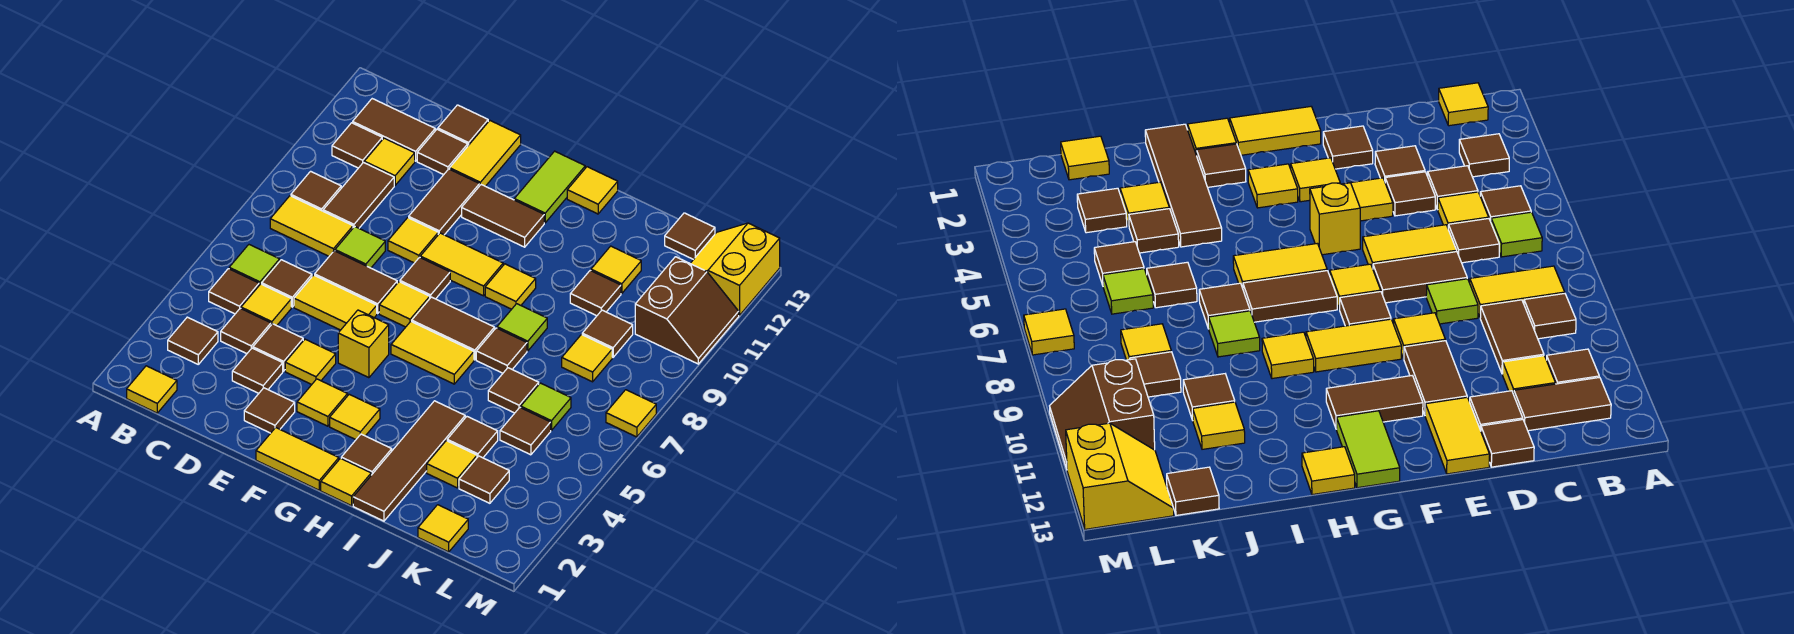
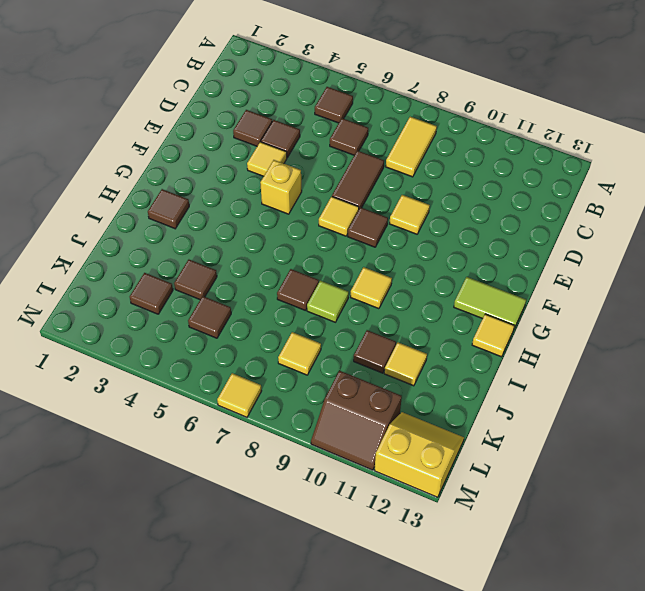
none -> yellow tile B1 level 1
none -> brown tile B3 level 1
none -> lime tile B6 level 1
none -> brown tile B9 level 1

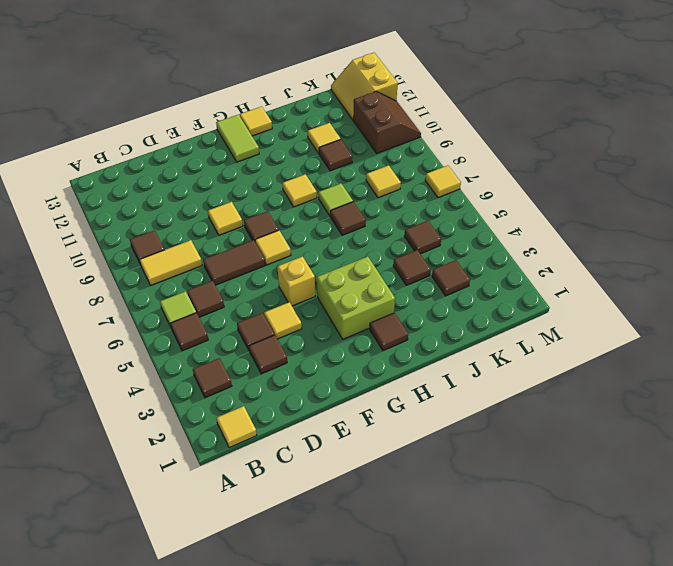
lime brick G3:H4 level 1 -> yellow tile G3 level 1
none -> brown tile B11 level 1
none -> brown tile B12:C12 level 1
none -> brown tile C4 level 1
none -> yellow tile C5 level 1

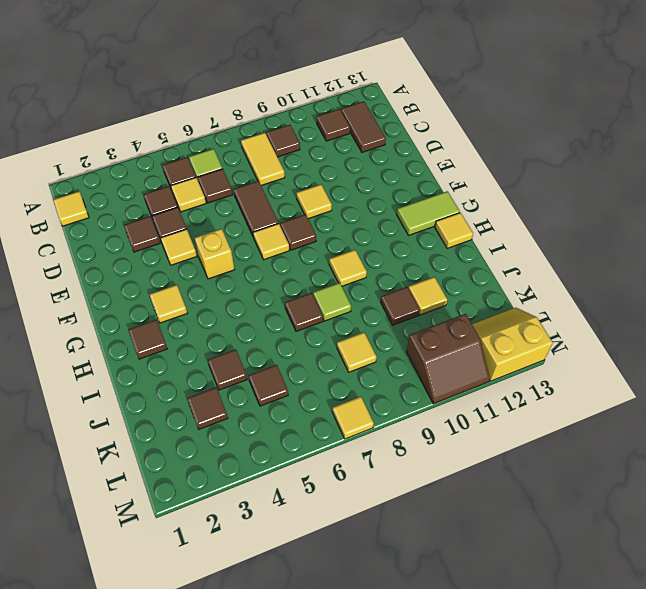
none -> brown tile B3 level 1
none -> brown tile C9:C10 level 1
none -> yellow tile C11 level 1
none -> yellow tile D6:E6 level 1

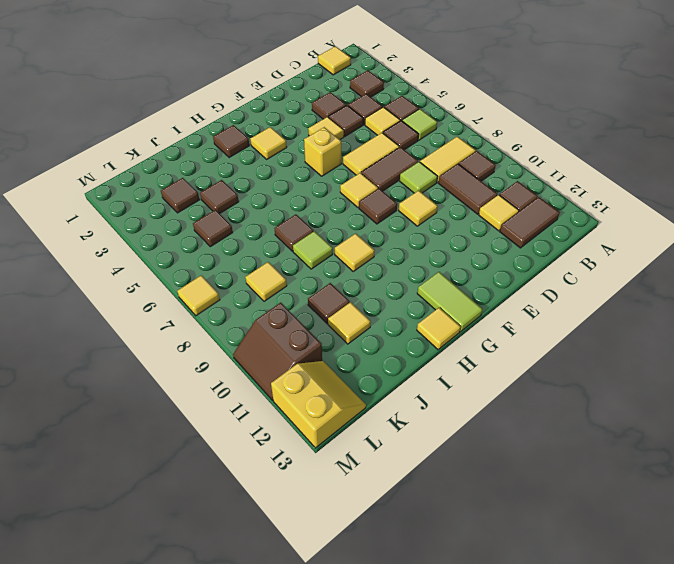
none -> brown tile D12 level 1
none -> brown tile D13 level 1
none -> brown tile E2 level 1
none -> brown tile E10:E11 level 1

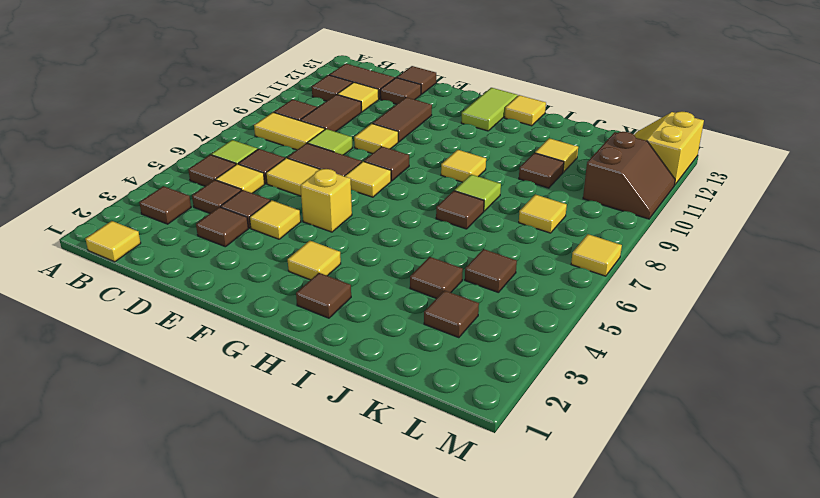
none -> brown tile E2 level 1
none -> yellow tile E12:E13 level 1
none -> yellow tile F1:G1 level 1
none -> yellow tile F3 level 1

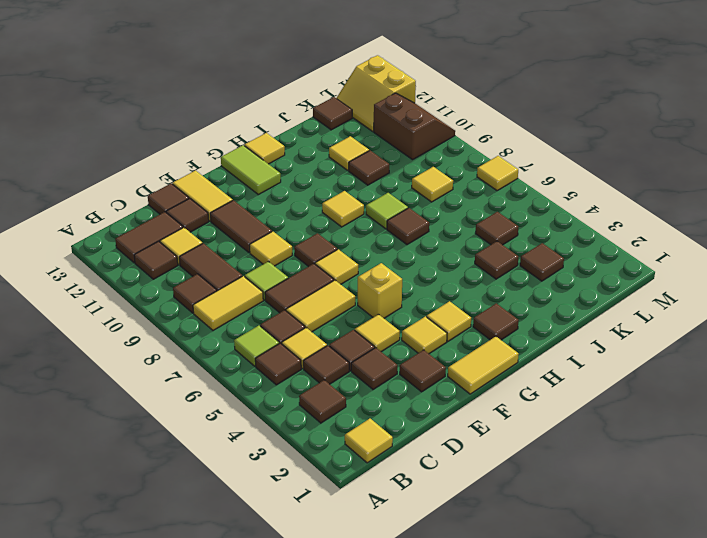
none -> yellow tile F9:G9 level 1
none -> brown tile F11:G11 level 1
none -> yellow tile G6:H6 level 1
none -> brown tile G7:H7 level 1

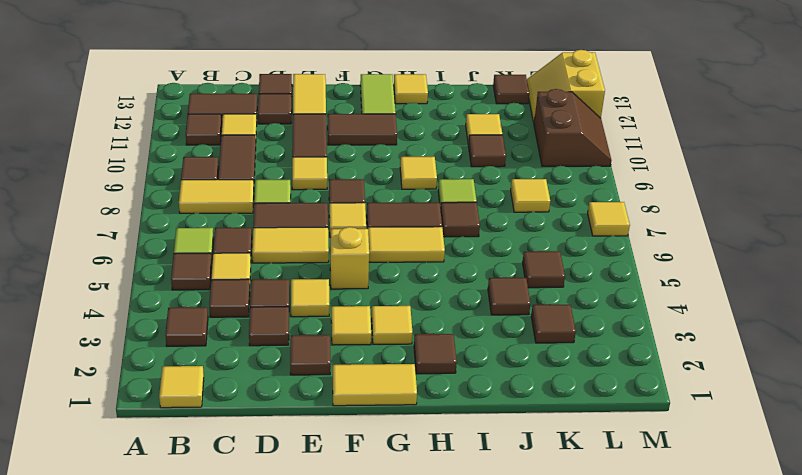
none -> yellow tile F9:G9 level 1
none -> yellow tile H1 level 1
none -> brown tile I1:I4 level 1
none -> yellow tile J3 level 1

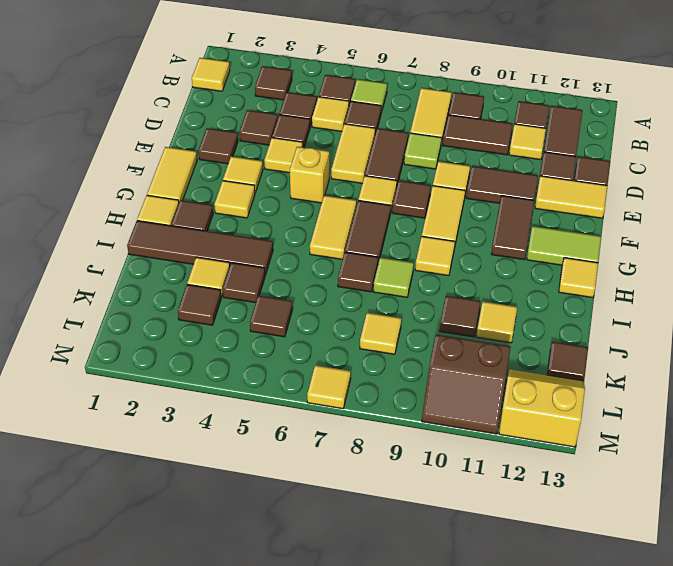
none -> brown tile J6 level 1
none -> yellow tile K1 level 1
none -> lime tile K6 level 1
none -> brown tile K9 level 1

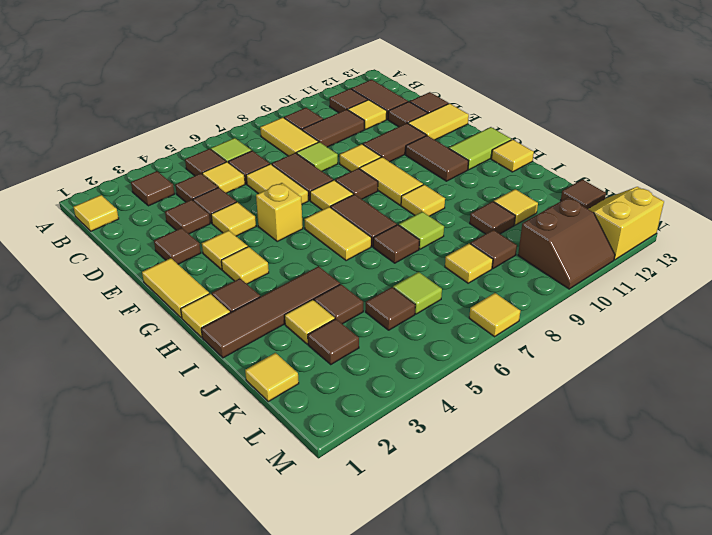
none -> brown tile J6 level 1

